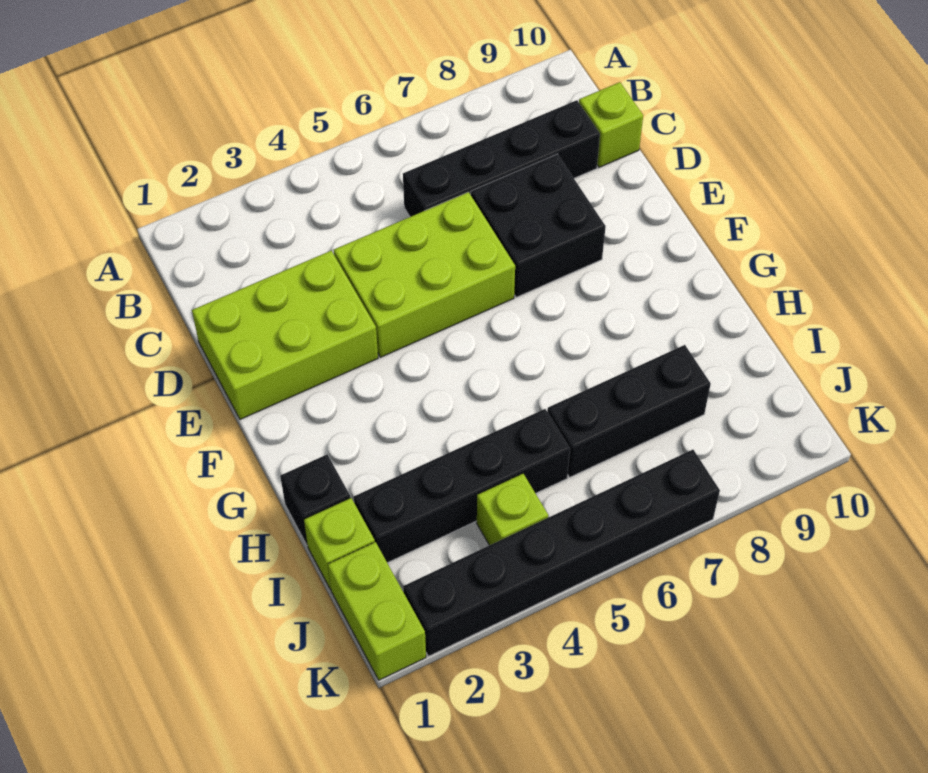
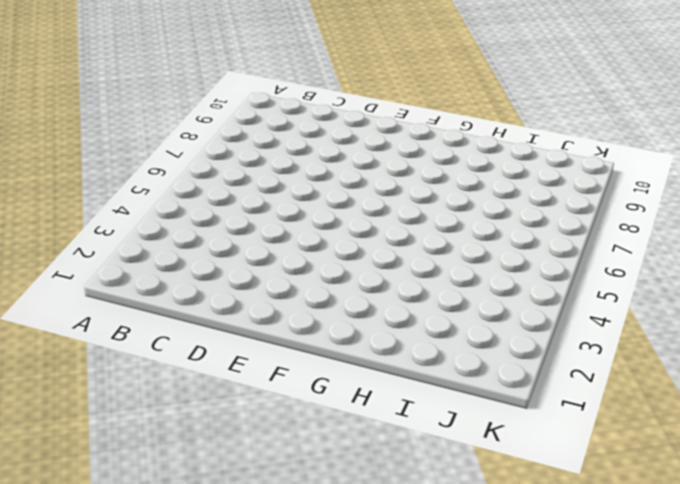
none -> black brick C6:C9 level 1
none -> lime brick C10 level 1
none -> lime brick D1:E3 level 1

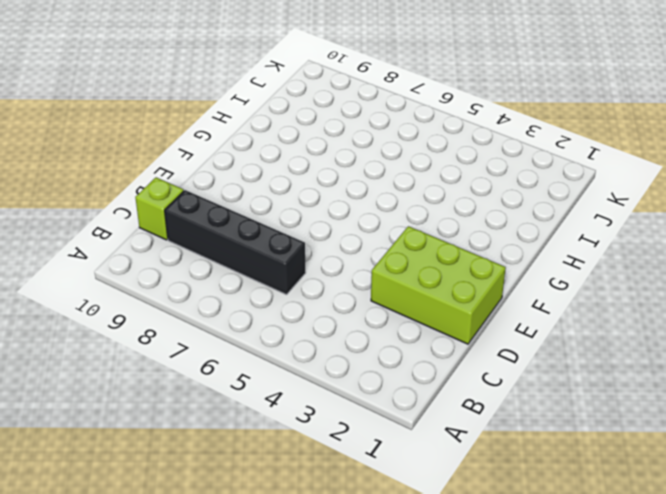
none -> lime brick D4:E6 level 1
none -> black brick D7:E8 level 1
none -> black brick H1 level 1

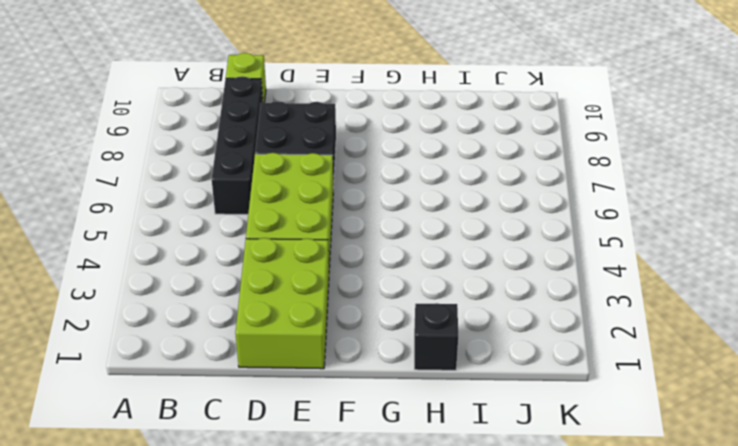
none -> lime brick I1 level 1
none -> black brick I2:I5 level 1
none -> black brick I6:I8 level 1

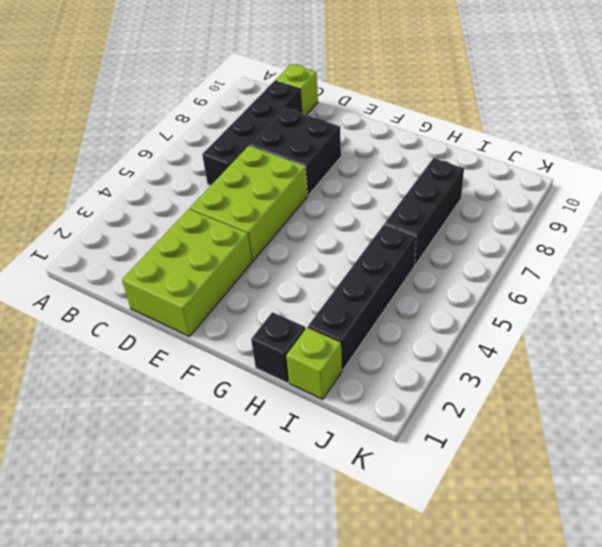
none -> lime brick J1:K1 level 1
none -> lime brick J4 level 1
none -> black brick K2:K7 level 1

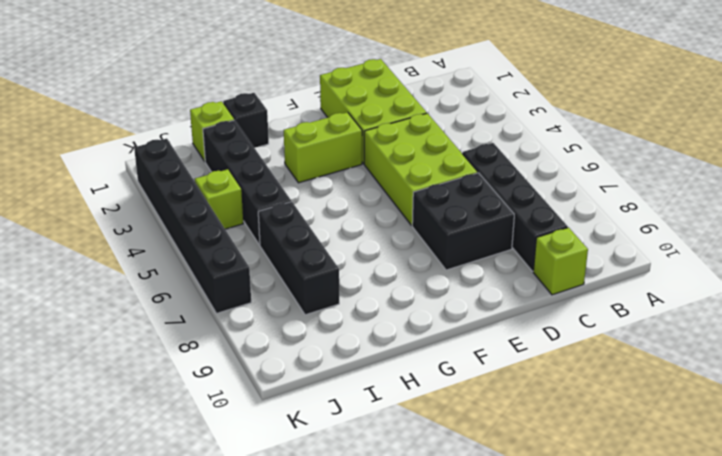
lime brick F3:G3 level 1 -> lime brick J1:K1 level 1

